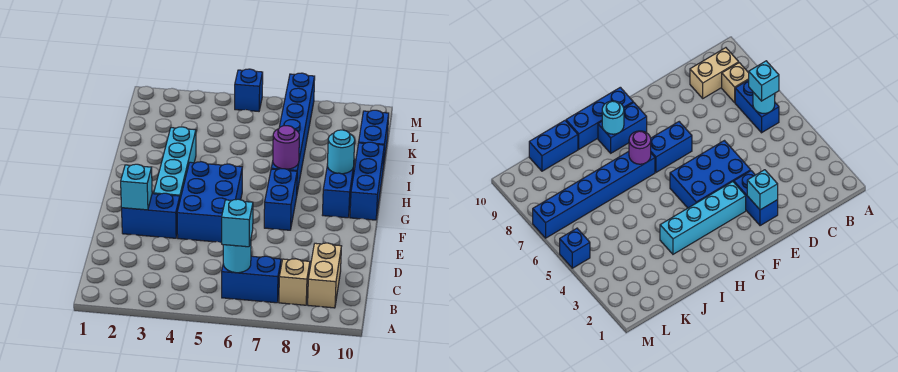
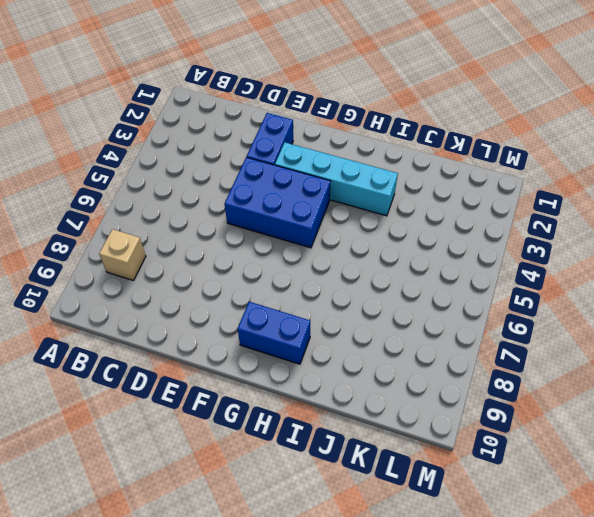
none -> blue brick B6:B7 level 1
none -> tan brick B9:C9 level 1
none -> blue brick F7:G7 level 1

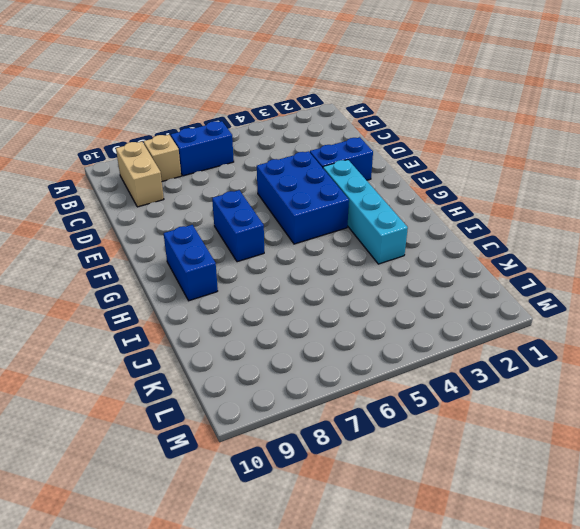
none -> blue brick G10:I10 level 1
none -> blue brick H7:M7 level 1
none -> blue brick J10:K10 level 1

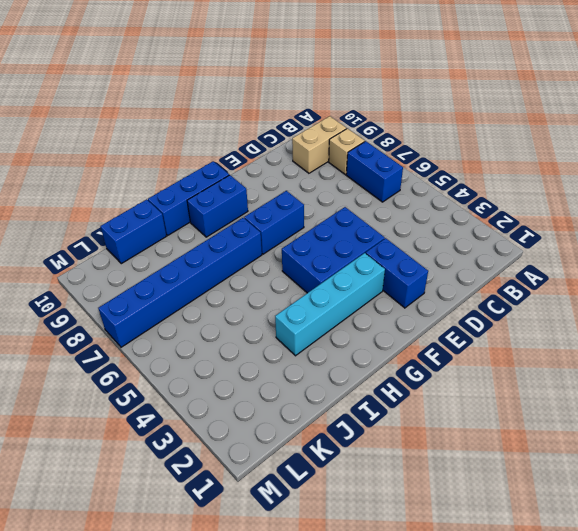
none -> blue brick M5 level 1
none -> cyan round brick B6 level 2
none -> cyan brick E2 level 2

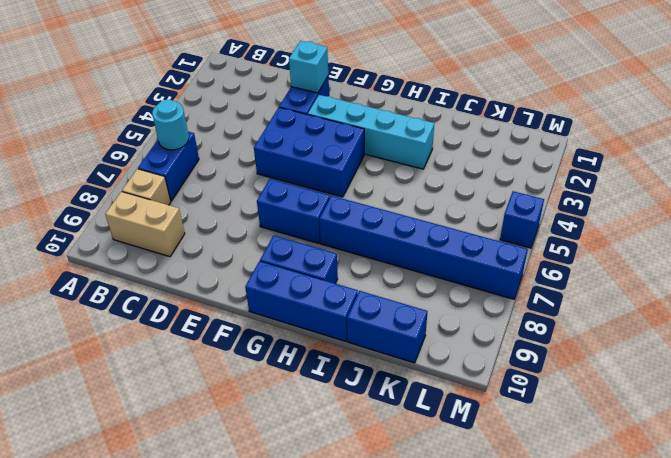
none -> purple round brick H7 level 2
none -> cyan round brick H9 level 2
none -> cyan brick B6 level 3

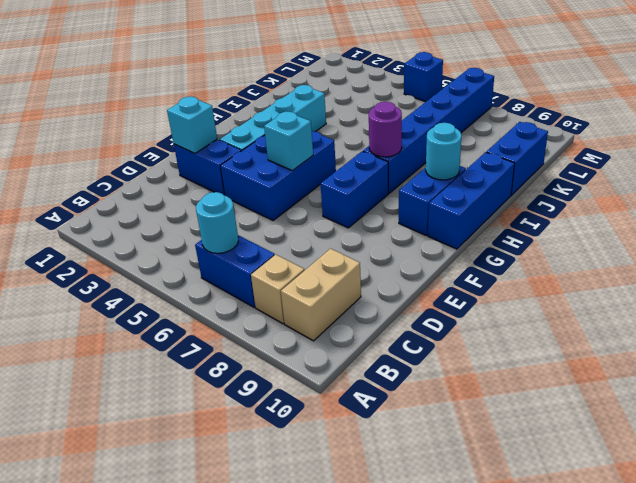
cyan brick F5 level 2 -> cyan brick B6 level 3

